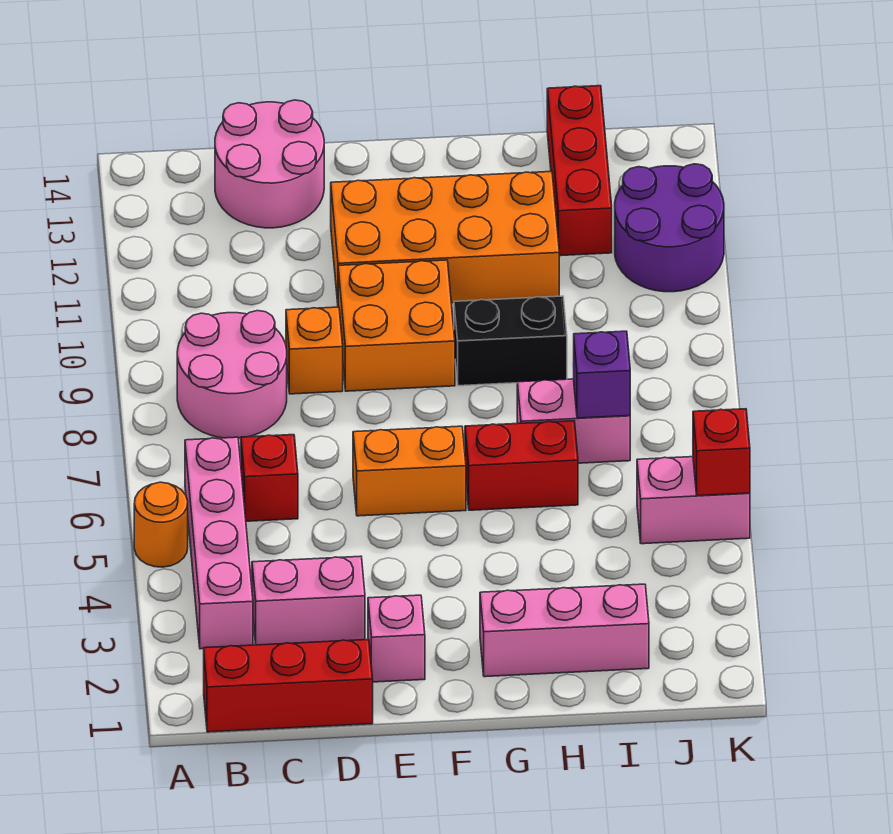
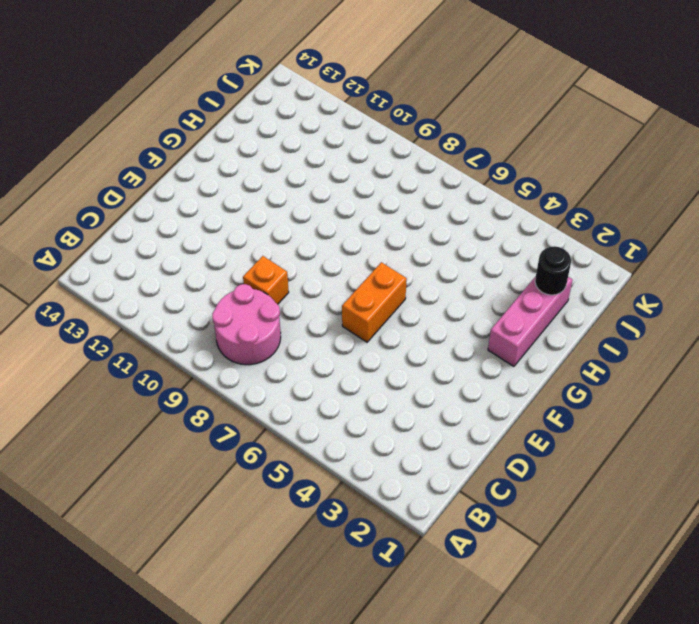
black round brick I2 level 2 -> none
none -> orange round brick A5 level 1
none -> red brick B1:D1 level 1
none -> pink brick B3:B6 level 1

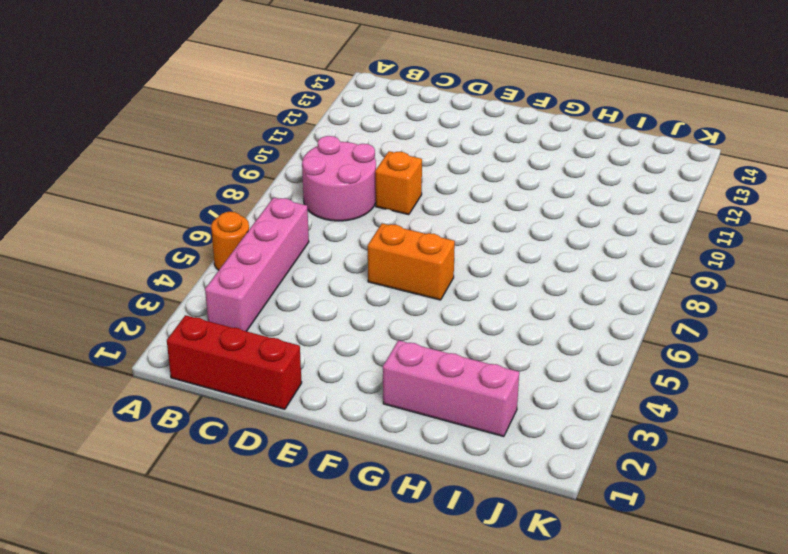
none -> pink brick C3:D3 level 1
none -> red brick C6 level 1
none -> pink round brick C13:D14 level 1

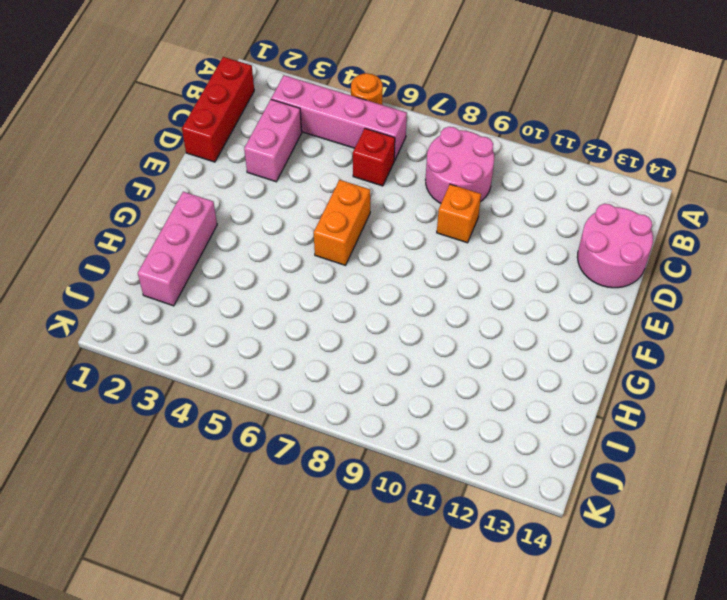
none -> pink brick E2 level 1
none -> orange brick E9:F10 level 1
none -> orange brick E11:H12 level 1

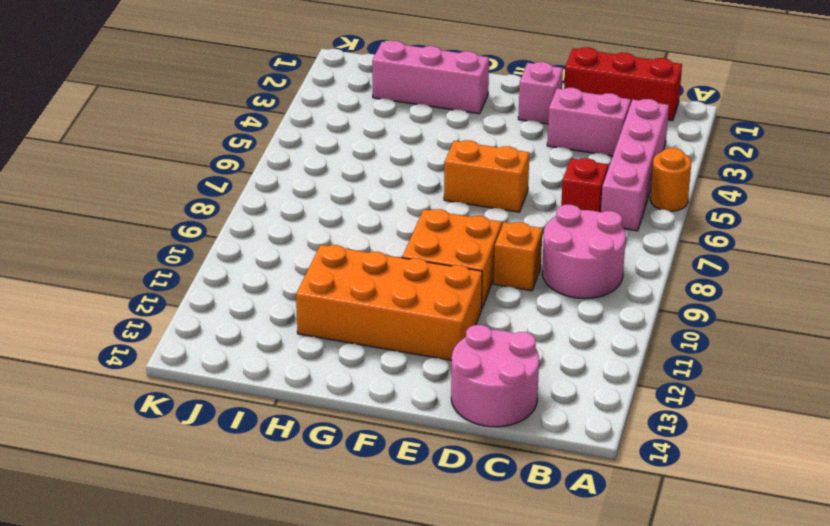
none -> red brick G6:H6 level 1
none -> black brick G9:H9 level 1
none -> pink brick H7:I7 level 1

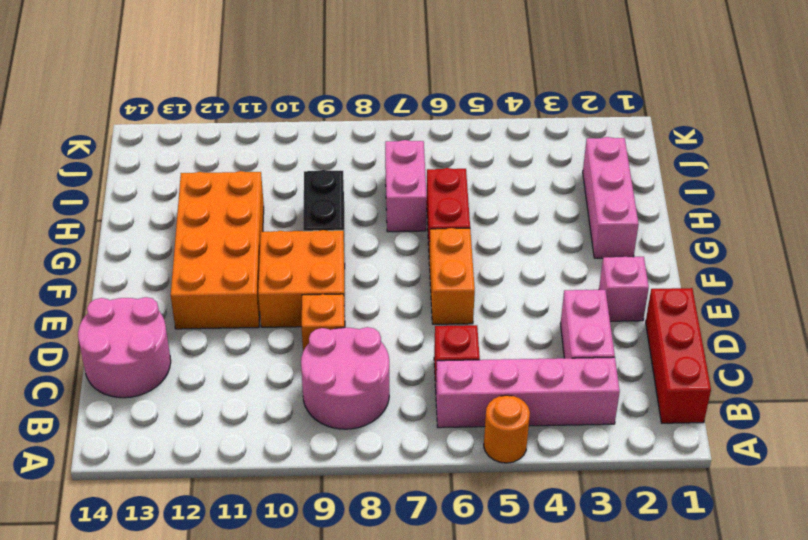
none -> red brick I12:I14 level 1
none -> pink brick J5:K5 level 1
none -> purple round brick J11:K12 level 1

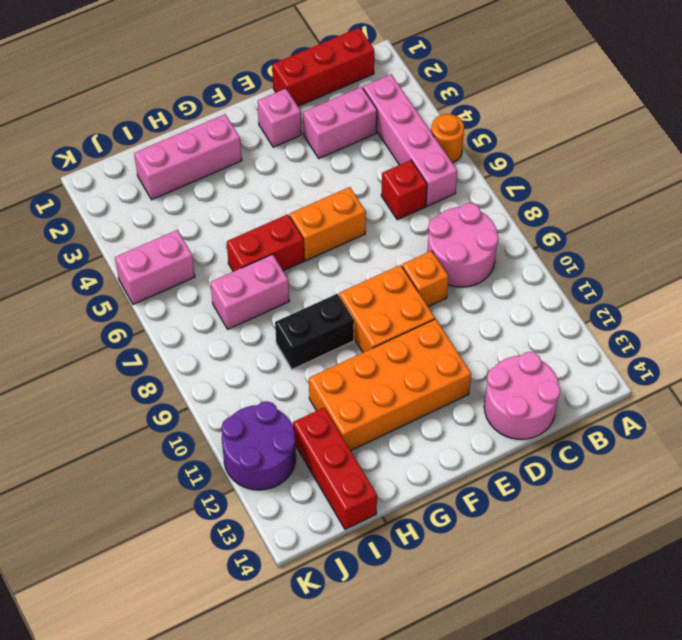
none -> purple brick I7 level 2
none -> red brick K5 level 2

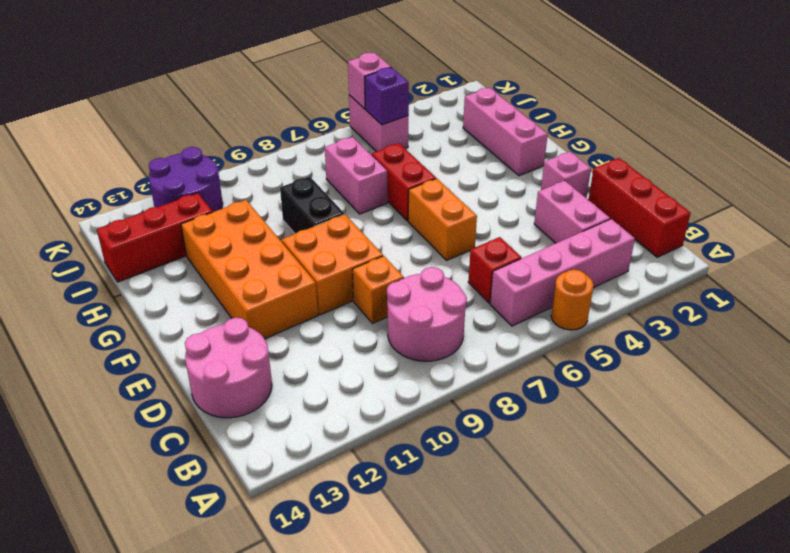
purple brick J5 level 2 -> purple brick I7 level 2
pink brick K5 level 2 -> red brick K5 level 2

